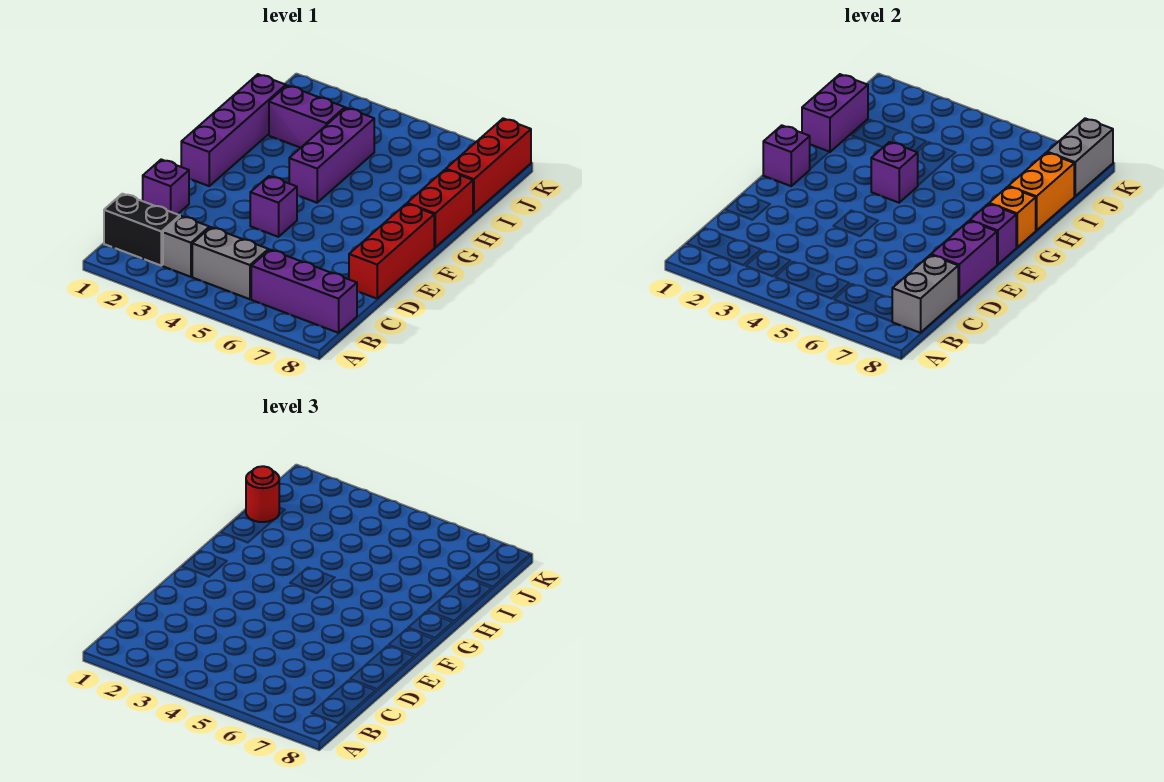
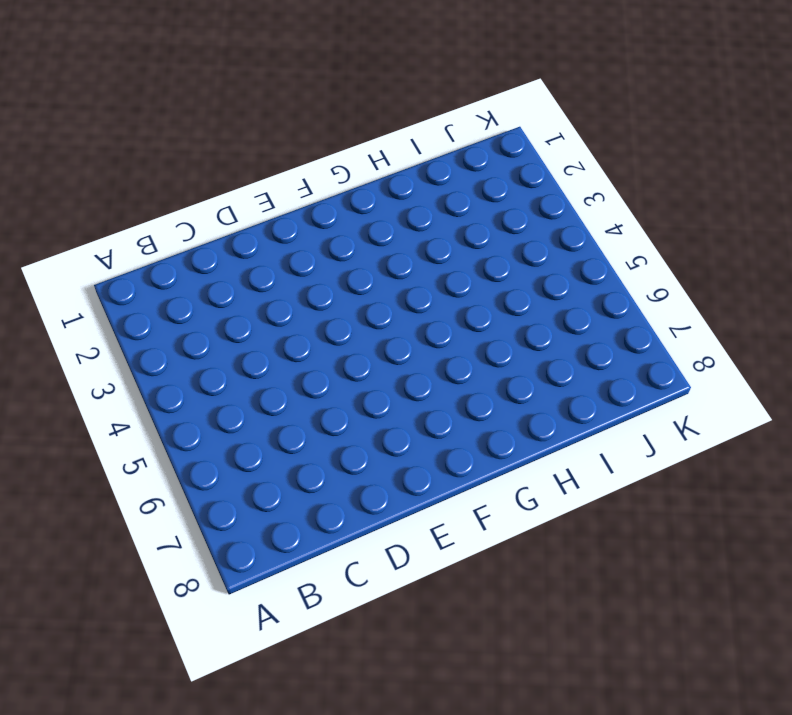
none -> black brick B1:B2 level 1
none -> grey brick B3 level 1
none -> grey brick B4:B5 level 1

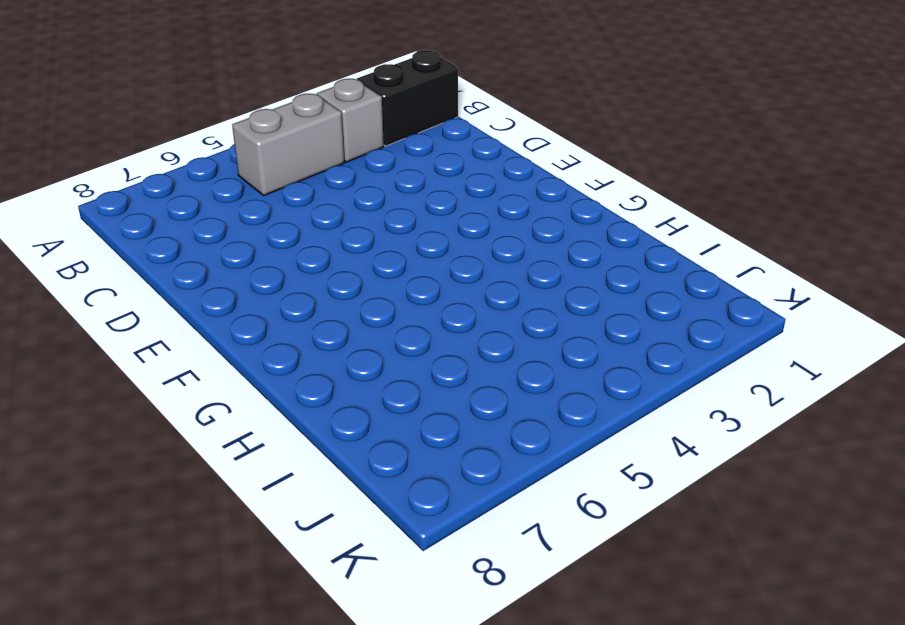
none -> purple brick B6:B8 level 1
none -> purple brick D1 level 1
none -> red brick D8:F8 level 1

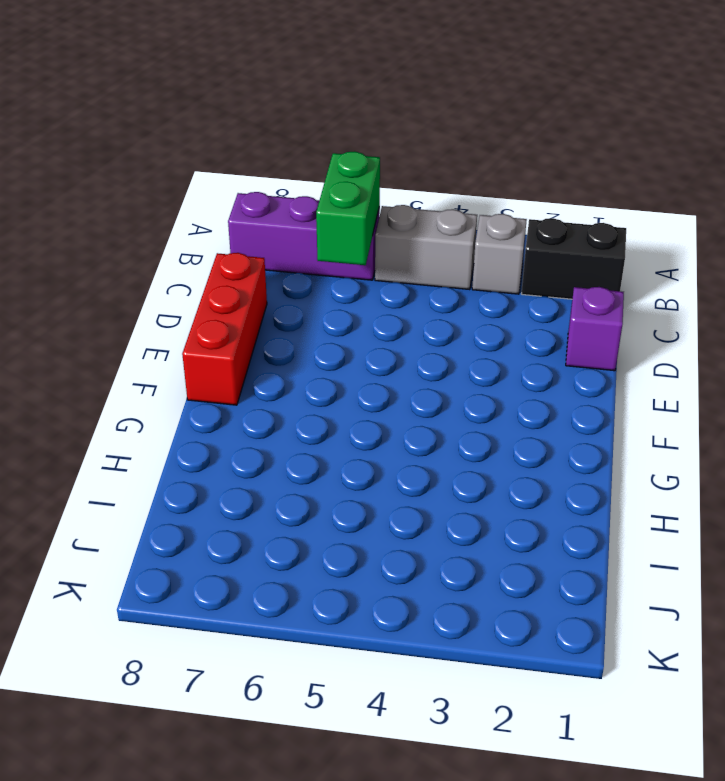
green brick B6:C6 level 2 -> none
none -> purple brick E4 level 1
none -> purple brick F1:I1 level 1
none -> purple brick G4:I4 level 1

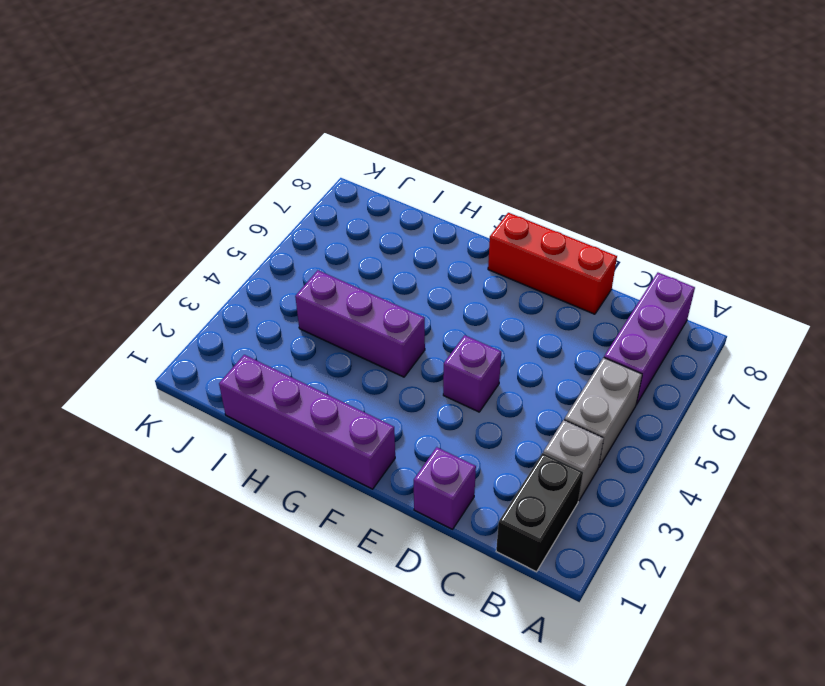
none -> red brick G8:H8 level 1
none -> purple brick I2:I3 level 1
none -> red brick I8:K8 level 1

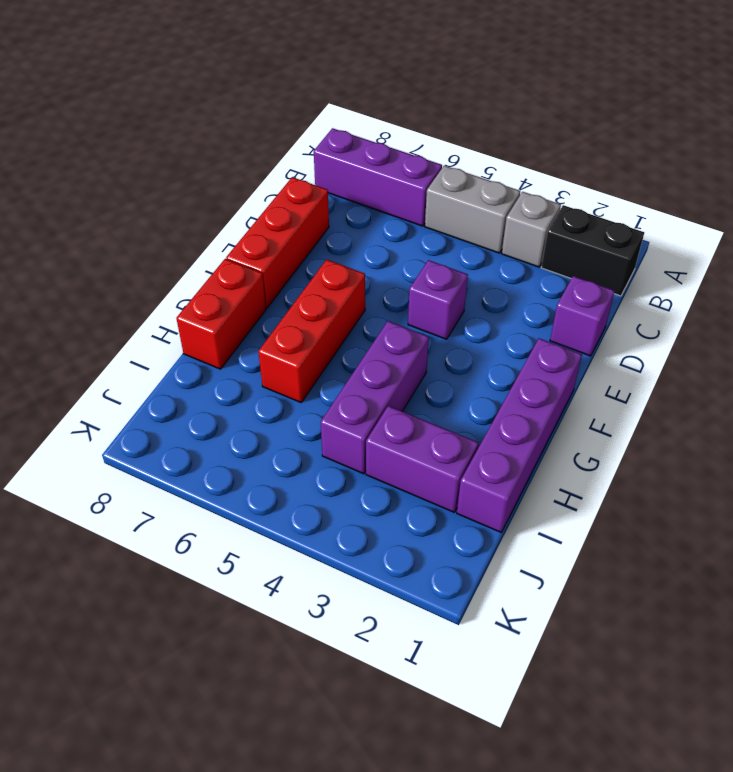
red brick F6:H6 level 1 -> red brick I8:K8 level 1
none -> grey brick B8:C8 level 2
none -> purple brick D8:E8 level 2
none -> purple brick F1 level 2

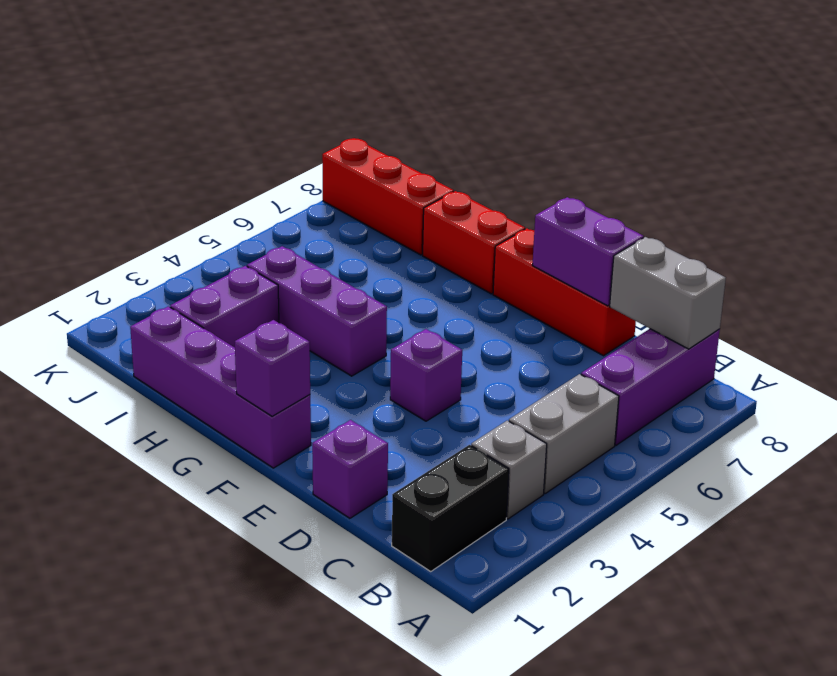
none -> purple brick F8 level 2
none -> purple brick G4 level 2
none -> orange brick G8 level 2

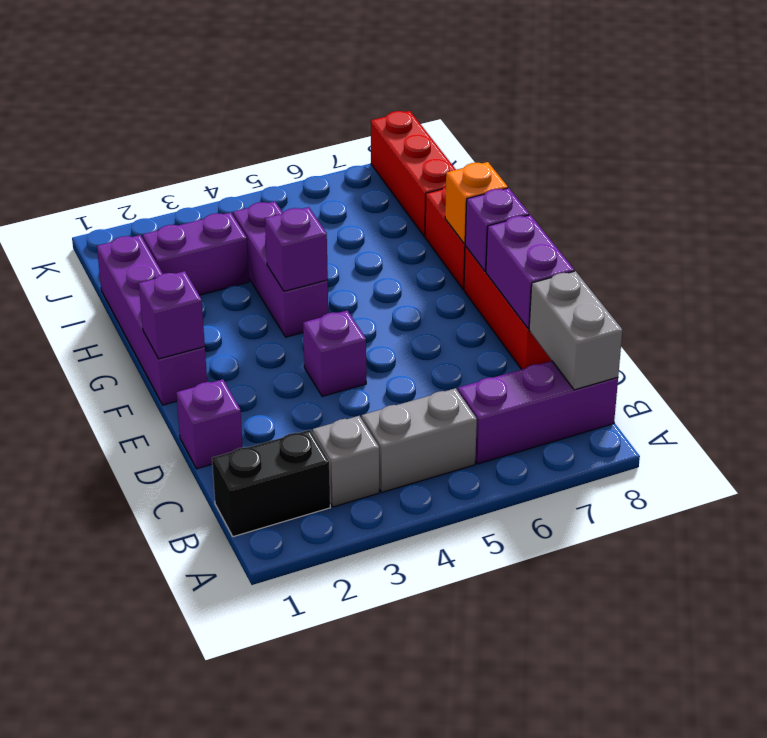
none -> purple brick H1:I1 level 2
none -> orange brick H8:I8 level 2
none -> grey brick J8:K8 level 2

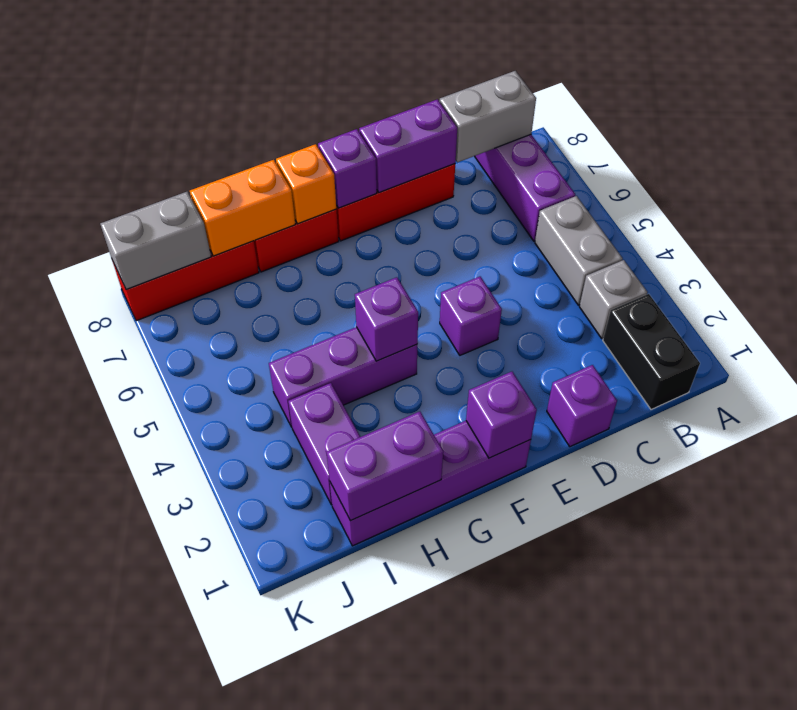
none -> red round brick I1 level 3

